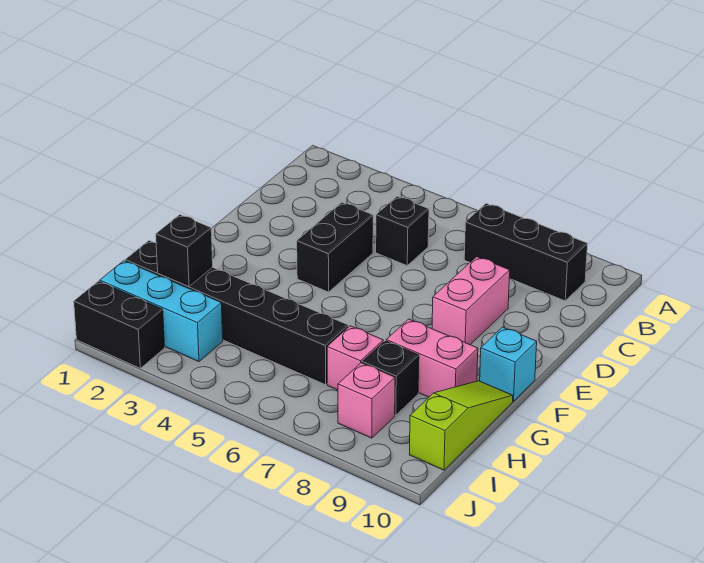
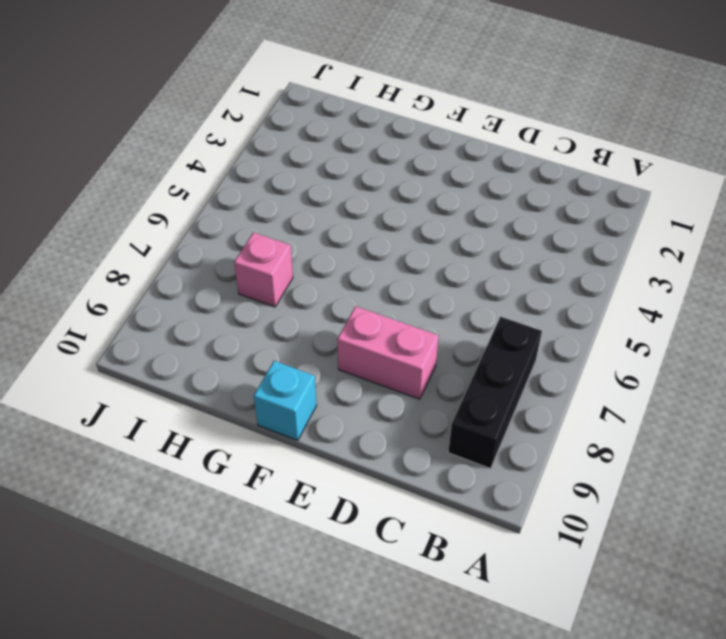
none -> black brick C5 level 1
none -> black brick D4:E4 level 1
none -> pink brick G8:G9 level 1

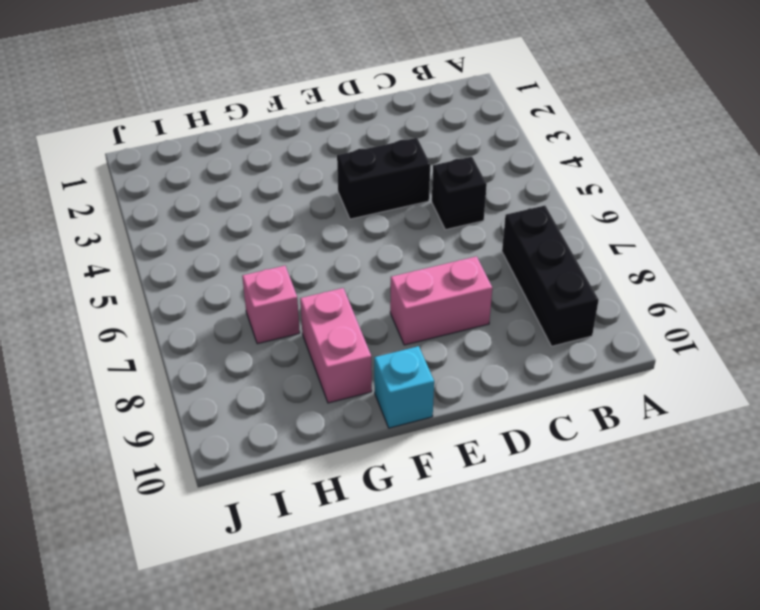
none -> lime slope G10:I10 level 1 top I
none -> black brick H1:H6 level 1
none -> black brick H8 level 1

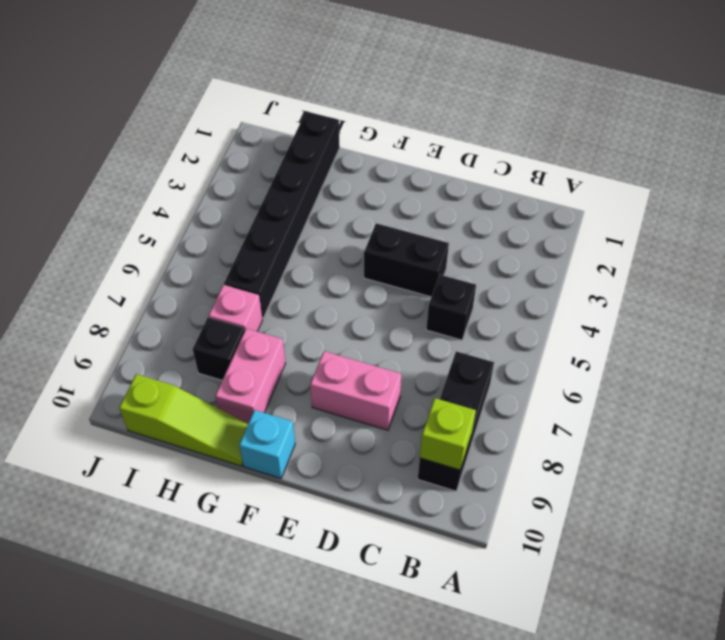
lime brick B9 level 2 -> none
none -> cyan brick I1:I3 level 1
none -> pink brick I8 level 1
none -> black brick J1:J2 level 1

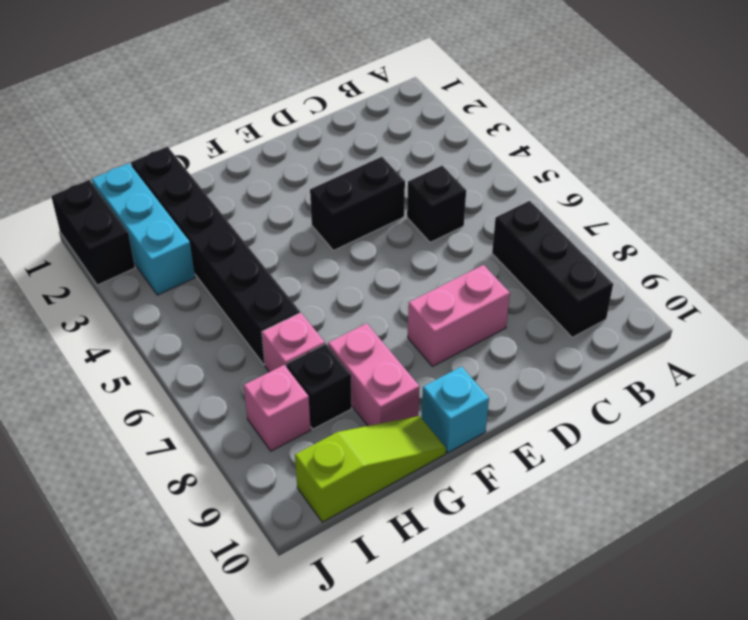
none -> black brick H2 level 2

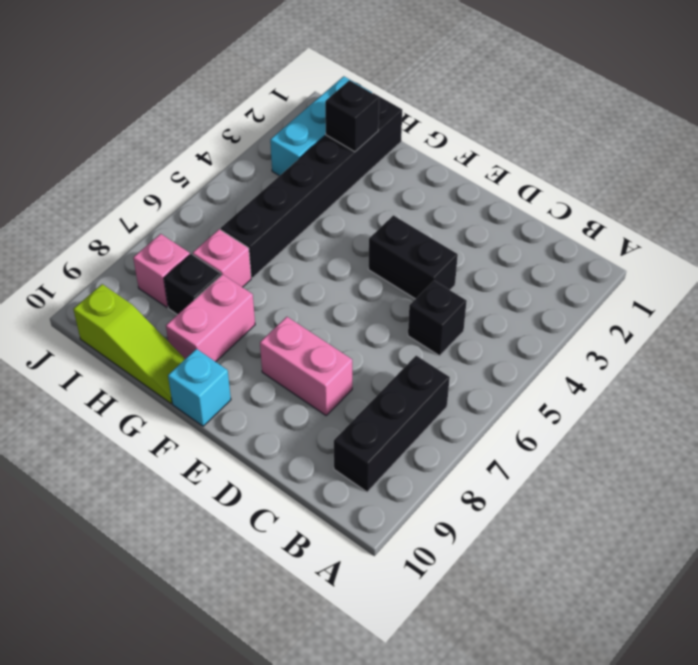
none -> black brick J1:J2 level 1

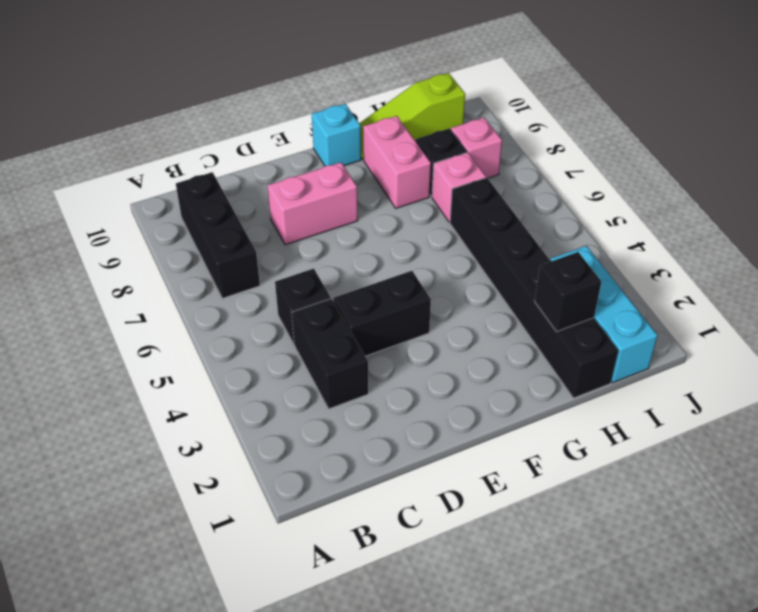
black brick C3:C4 level 1 -> black brick J1:J2 level 1

